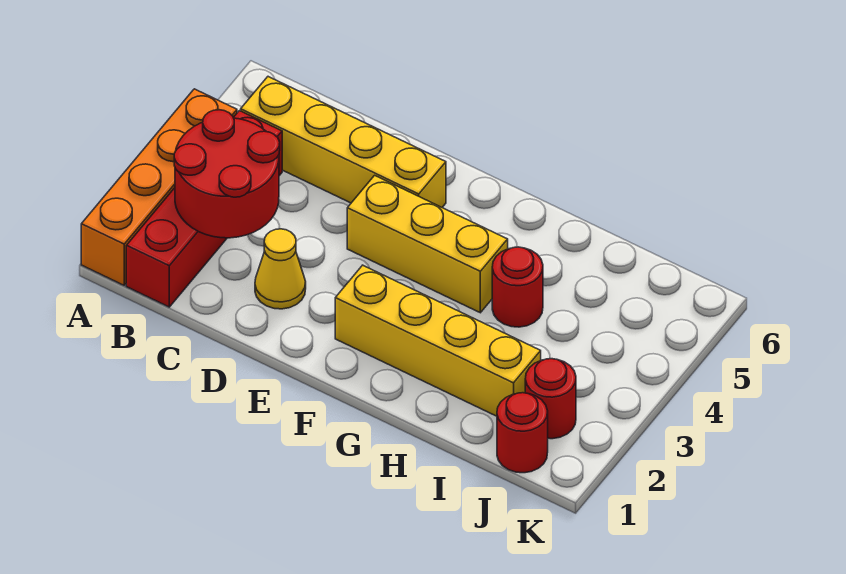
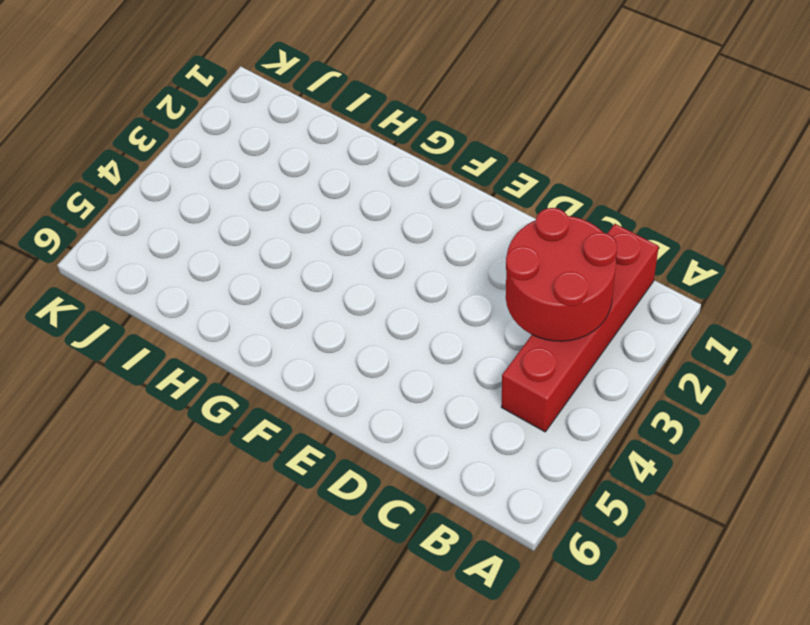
none -> orange brick A1:A4 level 1
none -> yellow brick B5:E5 level 1

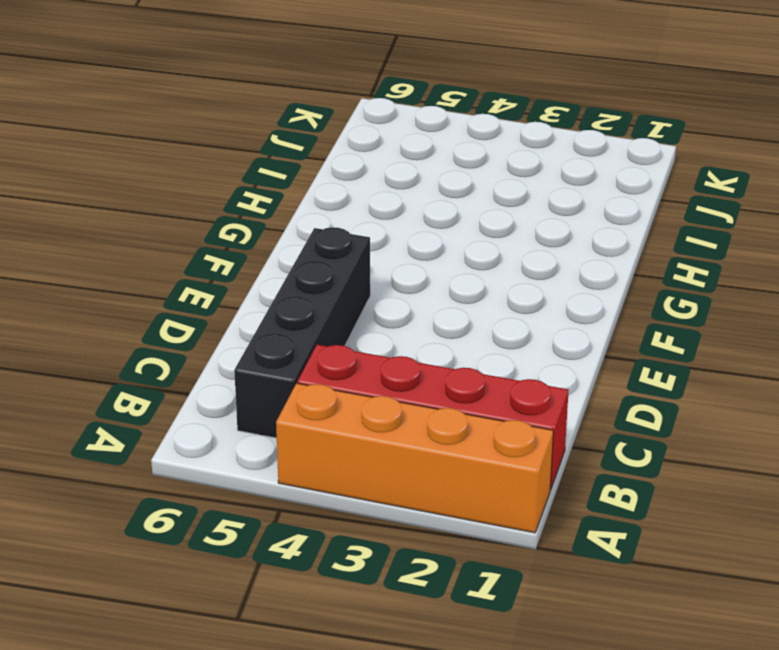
black brick B5:E5 level 1 -> yellow brick B5:E5 level 1
none -> yellow cone D2 level 1
none -> yellow brick E4:G4 level 1

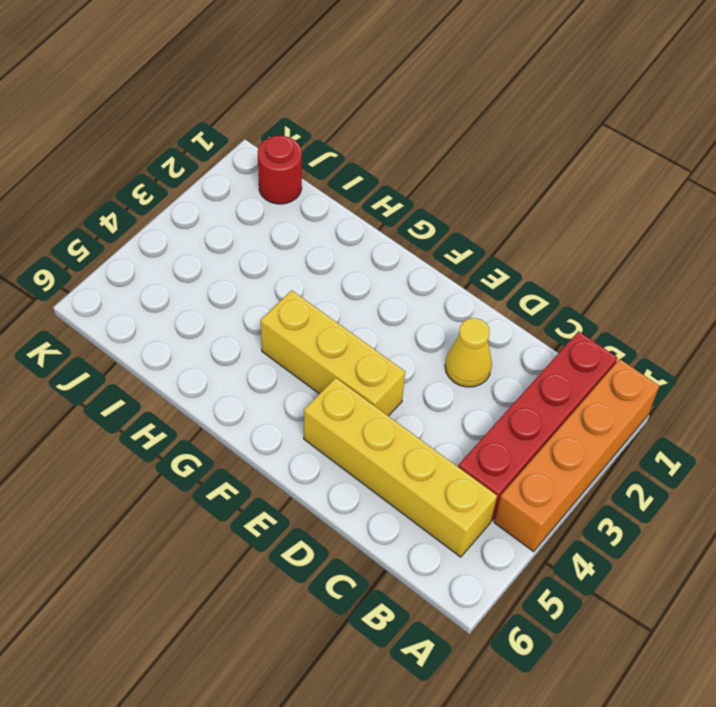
none -> yellow brick F2:I2 level 1
none -> red round brick H4 level 1

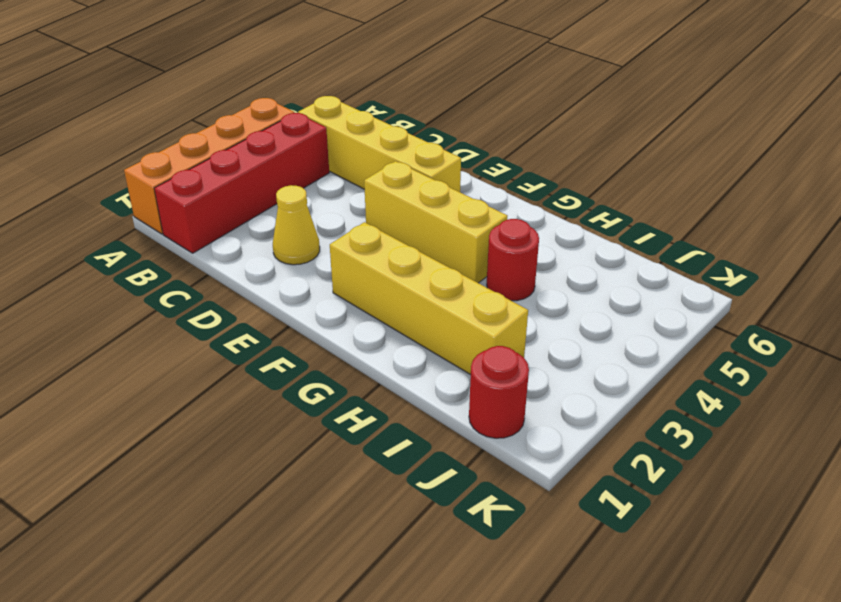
none -> red round brick J2 level 1
none -> red round brick B2:C3 level 2

